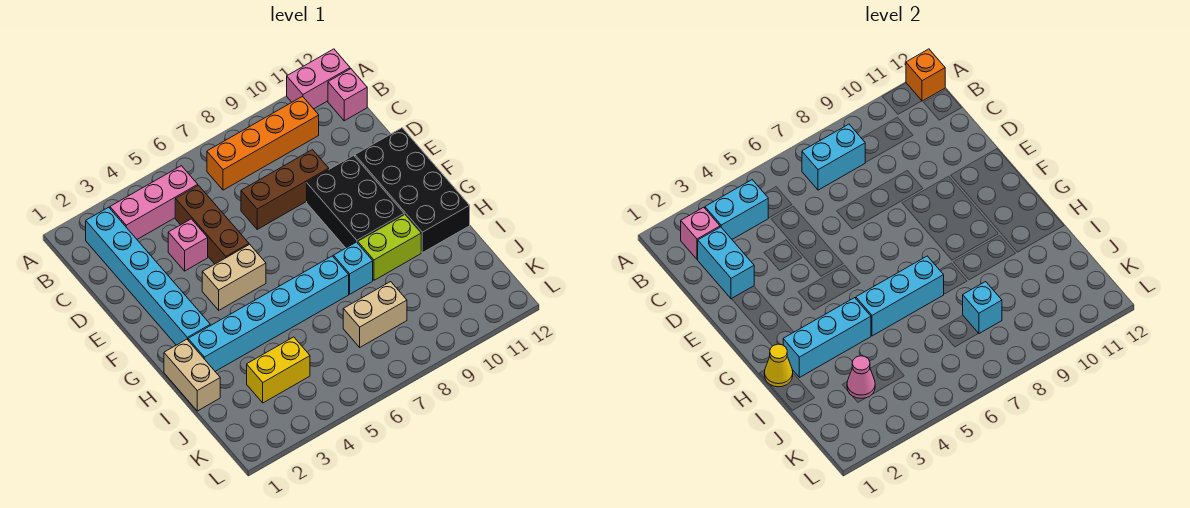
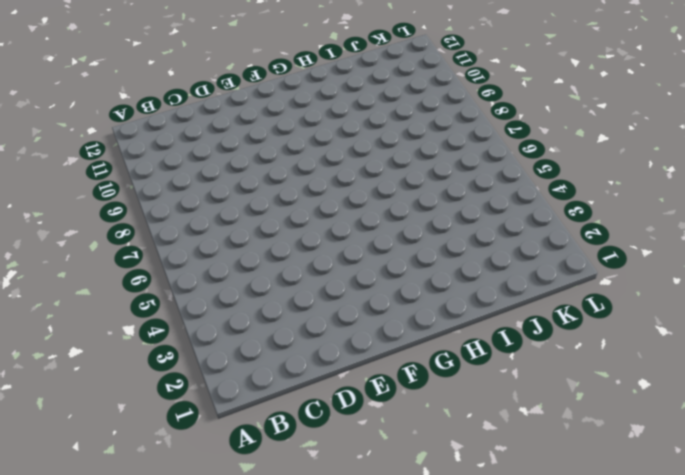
none -> pink brick A11:A12 level 1
none -> cyan brick B2:G2 level 1
none -> pink brick B3:B5 level 1

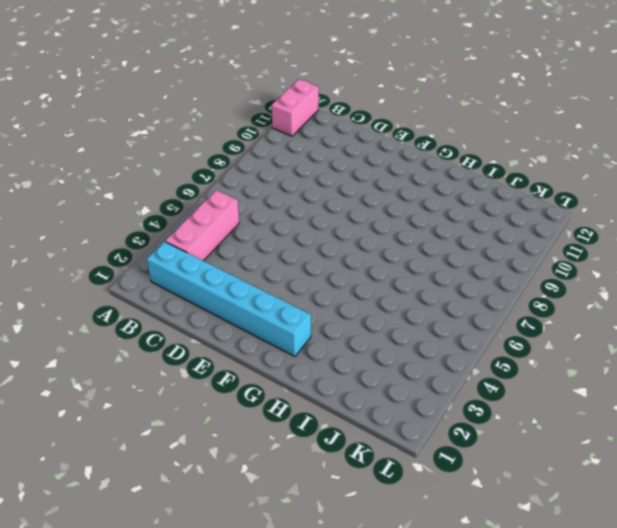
none -> orange brick B7:B10 level 1
none -> pink brick B12 level 1
none -> brown brick C5:E5 level 1

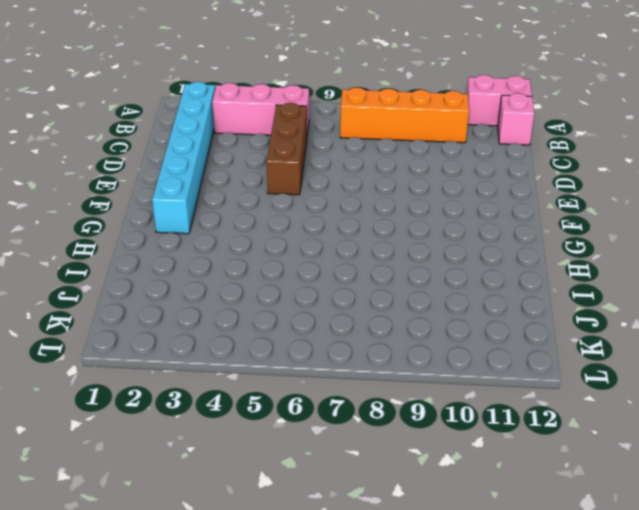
none -> pink brick D4 level 1
none -> brown brick D7:D9 level 1
none -> black brick E9:G10 level 1

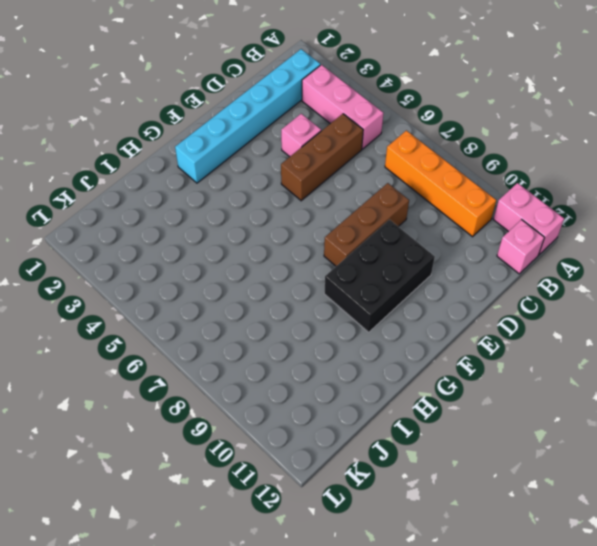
brown brick D8:F8 level 1 -> brown brick D7:D9 level 1
none -> black brick E11:H12 level 1
none -> tan brick F4:F5 level 1
none -> tan brick H1:I1 level 1

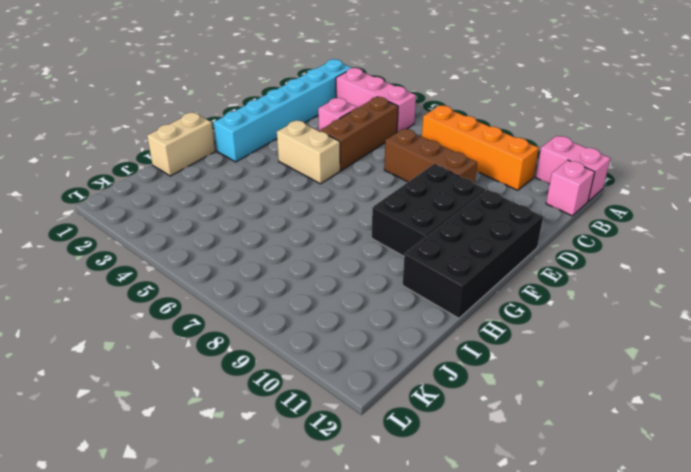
none -> cyan brick H2:H7 level 1
none -> cyan brick H8 level 1
none -> lime brick H9:H10 level 1

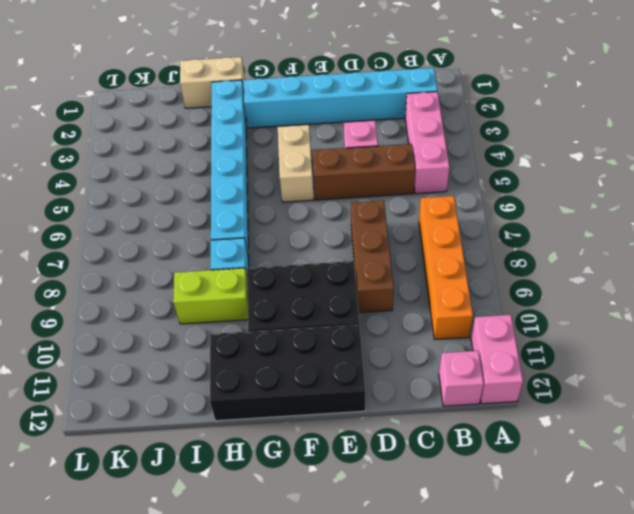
lime brick H9:I9 level 1 -> lime brick H9:H10 level 1
none -> yellow brick J3:J4 level 1
none -> tan brick J7:J8 level 1
none -> orange brick A12 level 2

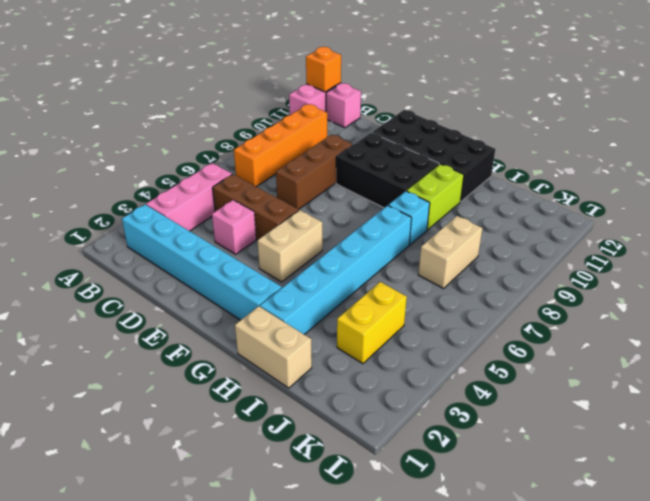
none -> pink brick B2 level 2
none -> cyan brick B3:B4 level 2
none -> cyan brick B7:B8 level 2

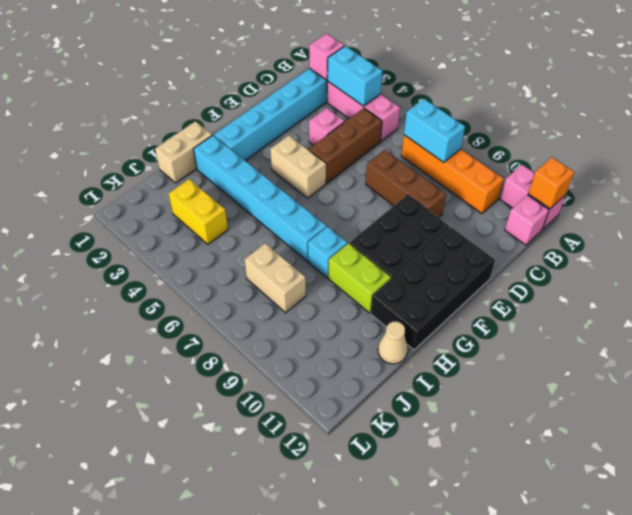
tan cone I12 level 1 -> none
none -> cyan brick C2:D2 level 2
none -> yellow cone H1 level 2
none -> cyan brick H2:H4 level 2

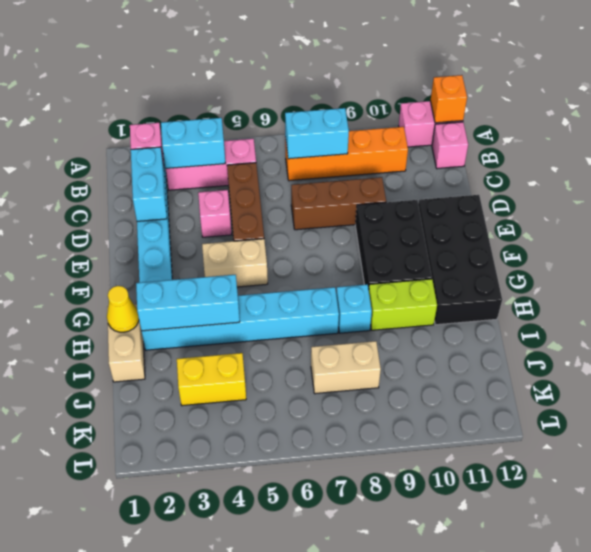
none -> cyan brick H5:H7 level 2
none -> pink cone J3 level 2
none -> cyan brick J8 level 2

